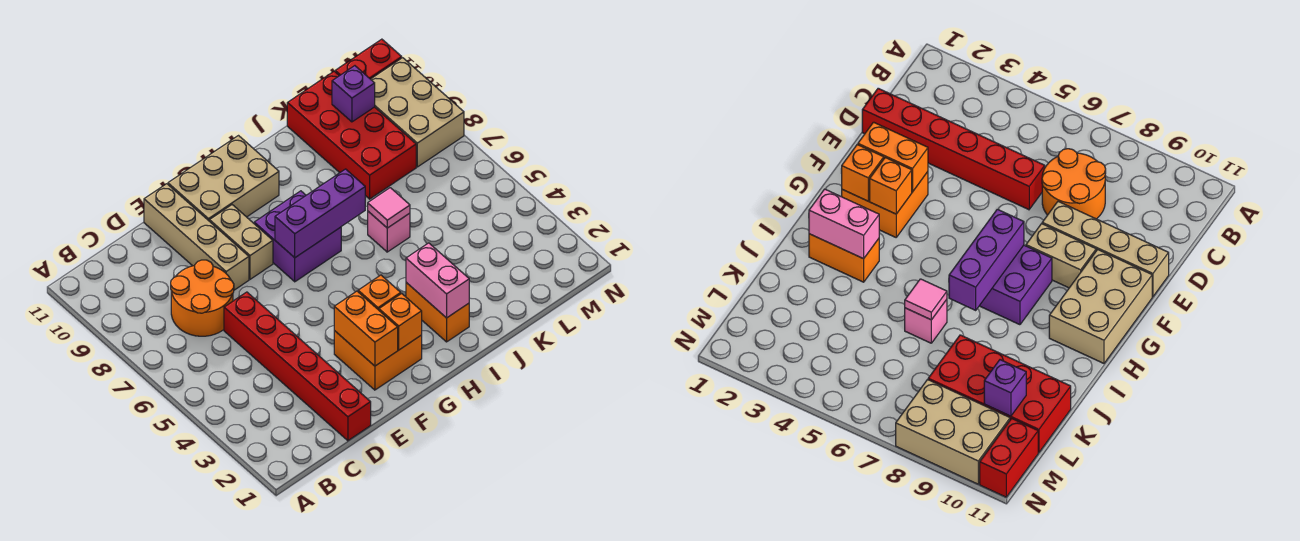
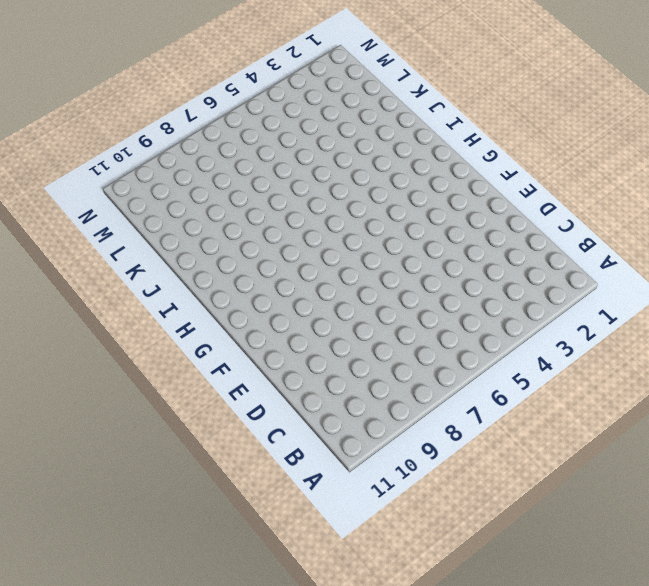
none -> orange round brick C7:D8 level 1
none -> red brick D1:D6 level 1
none -> tan brick E8:E11 level 1

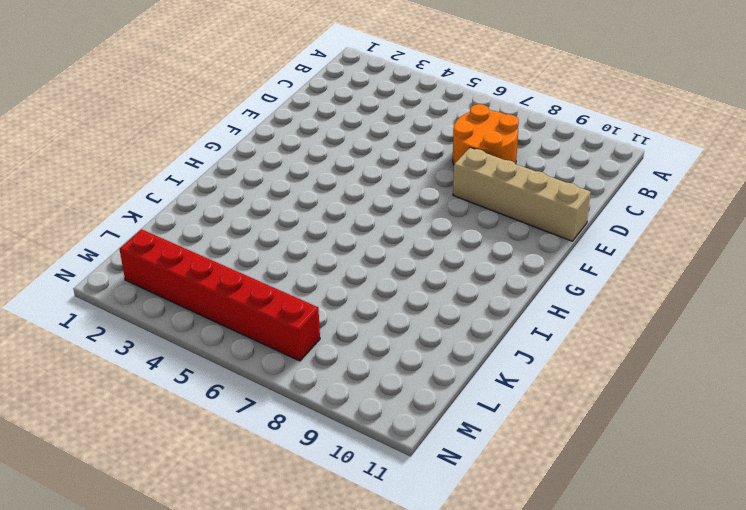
red brick M2:M7 level 1 -> red brick D1:D6 level 1
none -> orange brick F2:G3 level 1
none -> tan brick F8:F9 level 1
none -> tan brick F10:H11 level 1

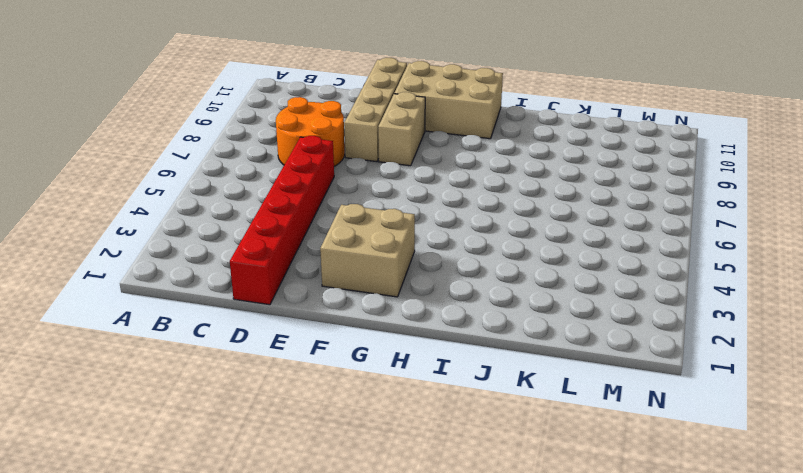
tan brick F2:G3 level 1 -> orange brick F2:G3 level 1
none -> purple brick G7:H8 level 1
none -> orange brick I2:I3 level 1
none -> pink brick J6 level 1

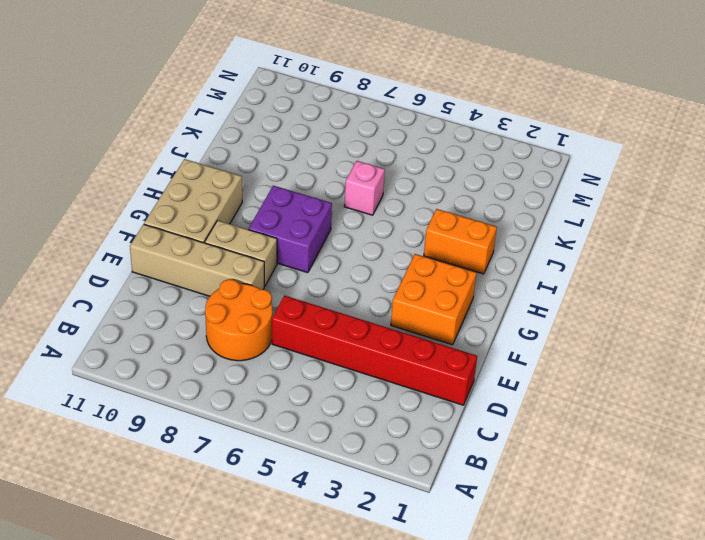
none -> red brick K8:L11 level 1
none -> tan brick M8:N10 level 1
none -> red brick M11:N11 level 1

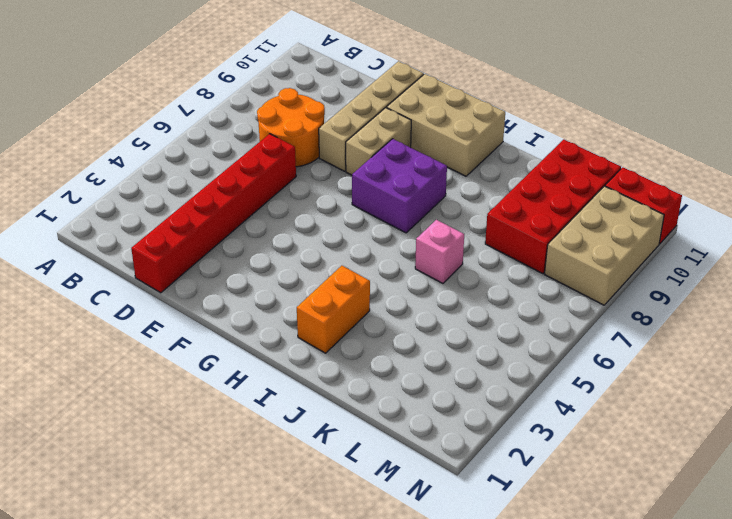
none -> orange brick F2:G3 level 1
none -> orange brick F2:F3 level 2
none -> orange brick G2 level 2

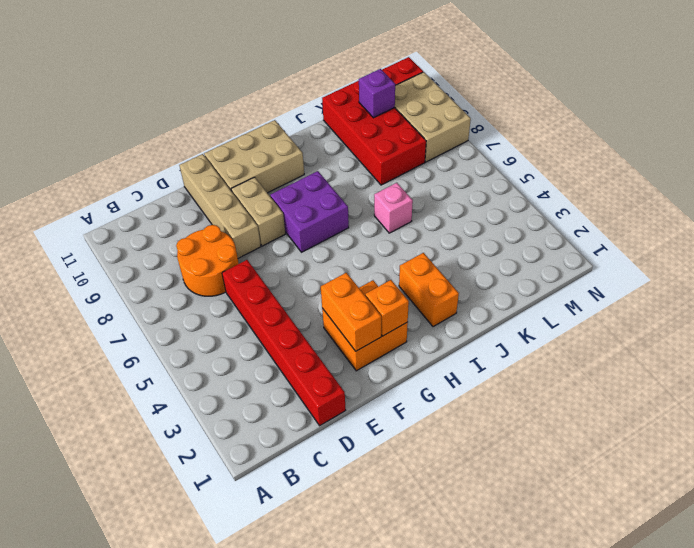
none -> orange brick G3 level 2
none -> purple brick G7:I7 level 2
none -> pink brick I2:I3 level 2

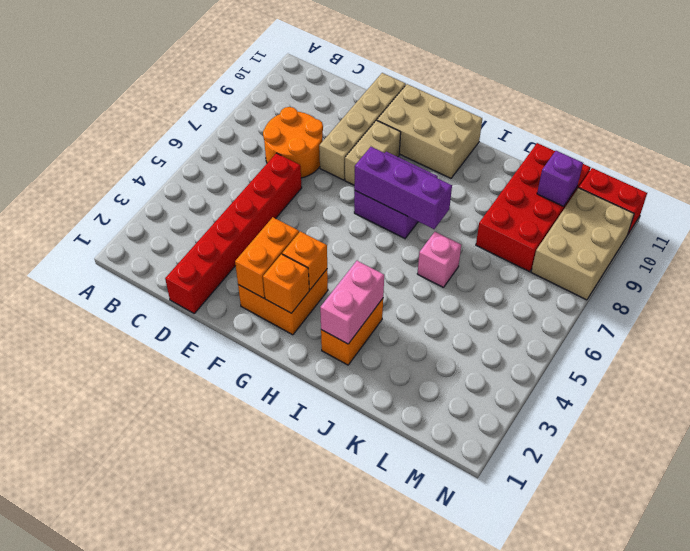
none -> pink tile J6 level 2

